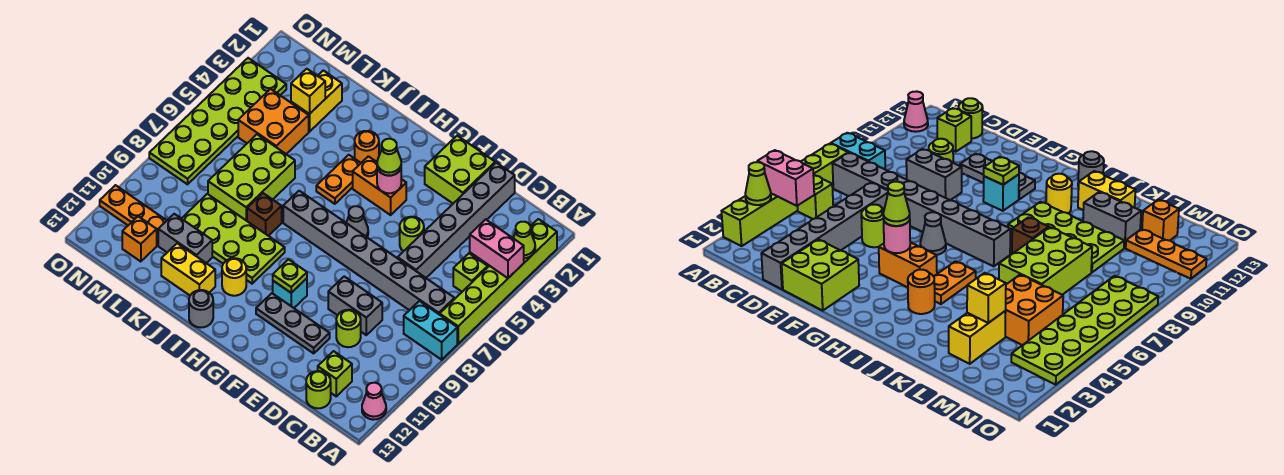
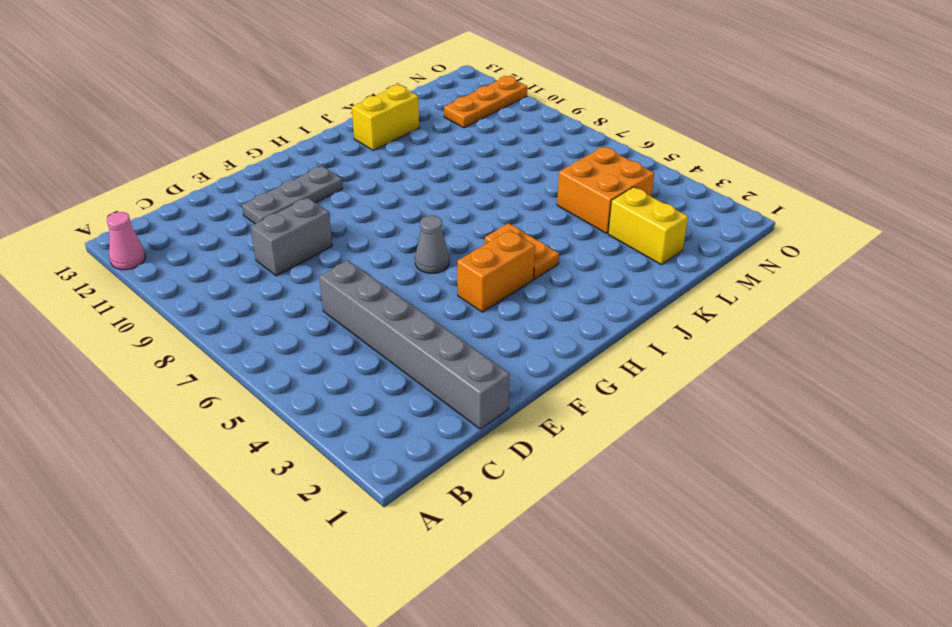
none -> lime brick A2:A7 level 1
none -> cyan brick A8:B8 level 1
none -> lime brick B5 level 1
none -> grey brick B7:I7 level 1

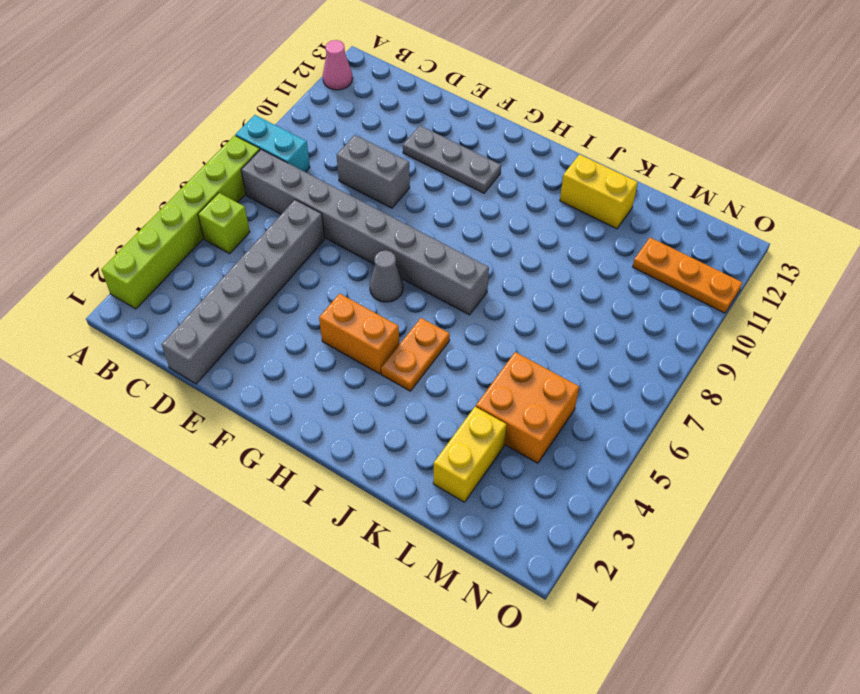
none -> lime brick C12 level 1
none -> lime round brick C13 level 1
none -> lime round brick D10 level 1
none -> lime brick E1:F2 level 1

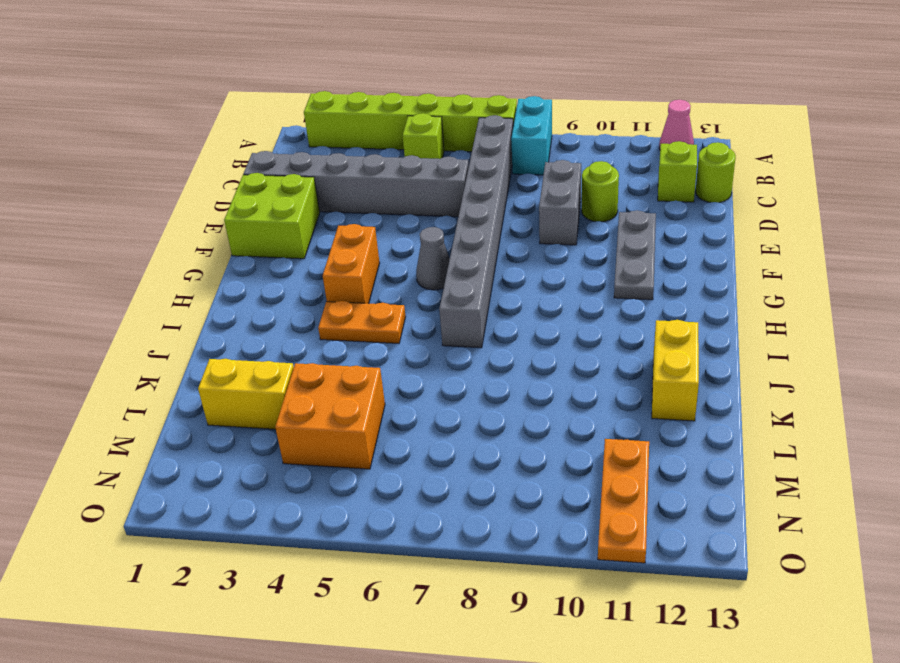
none -> lime round brick E5 level 1
none -> cyan brick G10 level 1
none -> orange round brick I3 level 1
none -> lime plate I9:L10 level 1

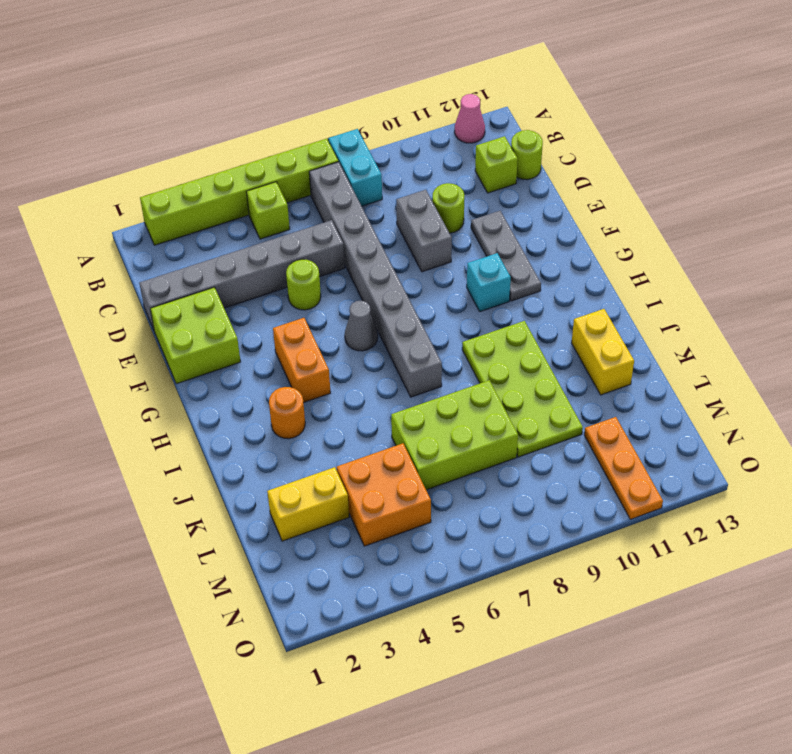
none -> orange plate I4:I5 level 1
none -> yellow round brick I11 level 1
none -> grey round brick I13 level 1
none -> brown brick J8 level 1

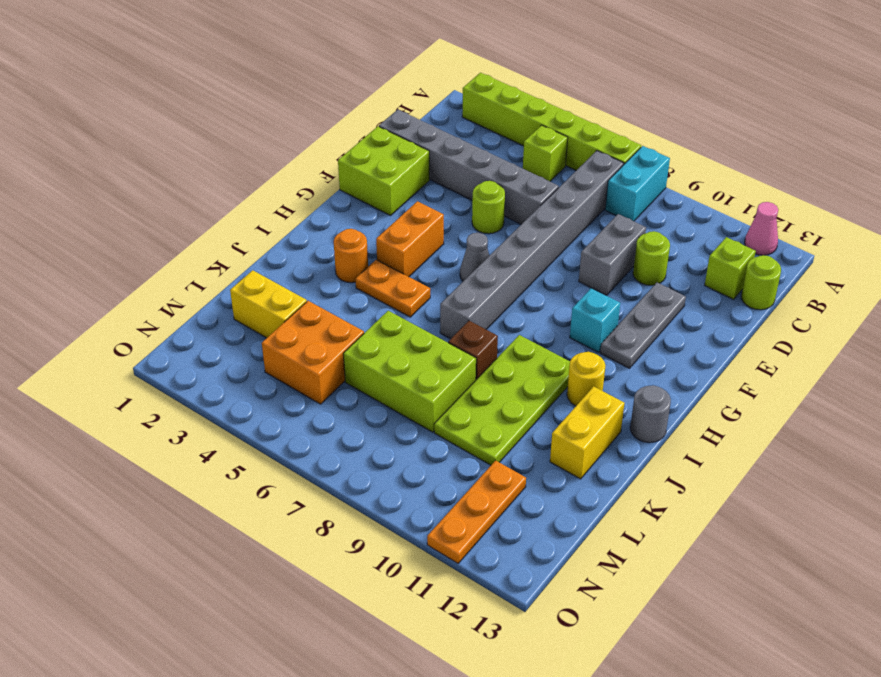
none -> grey brick K11:L11 level 1
none -> orange brick M12 level 1
none -> lime plate N3:O8 level 1
none -> lime cone A3 level 2

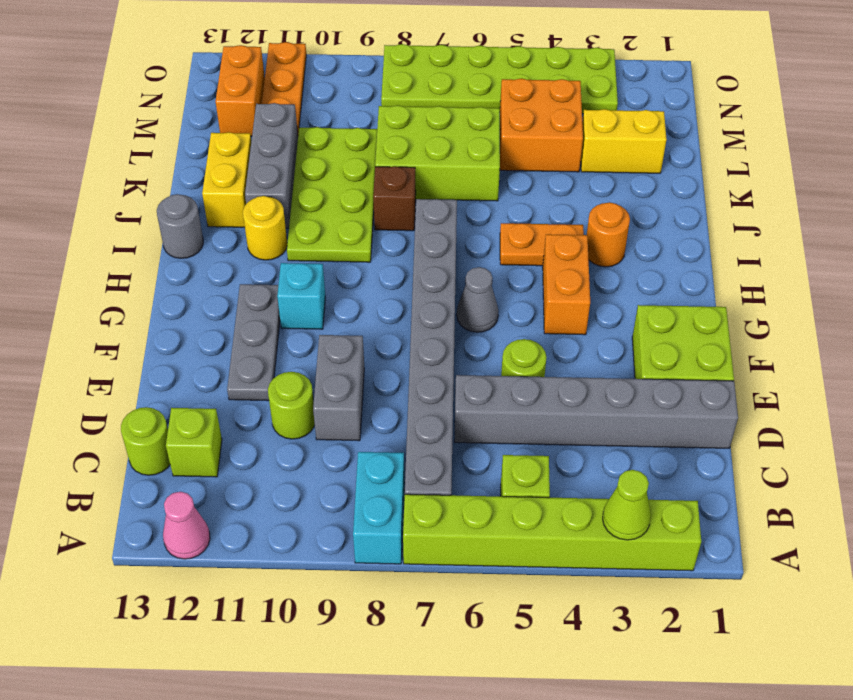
grey brick J11:L11 level 1 -> grey brick K11:L11 level 1
orange brick M12:N12 level 1 -> orange brick M12 level 1
none -> pink brick A4:B4 level 2
none -> pink round brick G4 level 2
none -> lime plate G10 level 2
none -> yellow brick L3 level 2

